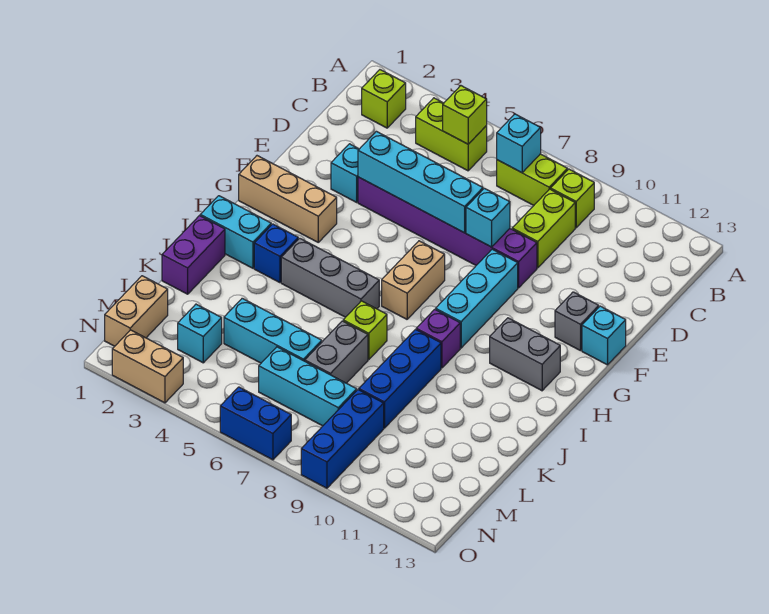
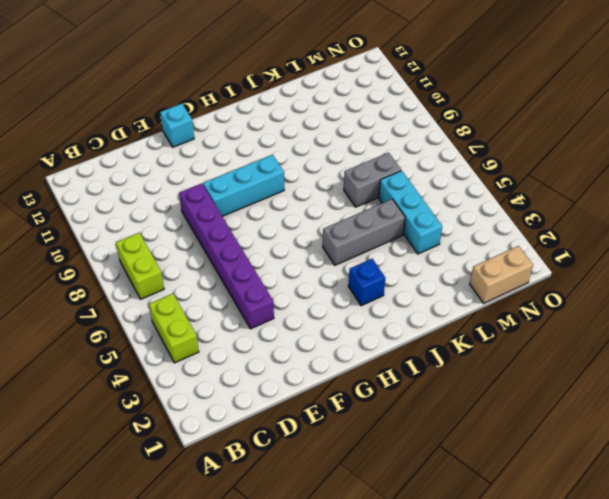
grey brick I5:K5 level 1 -> grey brick I4:I6 level 1
none -> lime brick B2 level 1
none -> lime brick B9 level 1
none -> lime brick C9:D9 level 1
none -> cyan brick E3 level 1

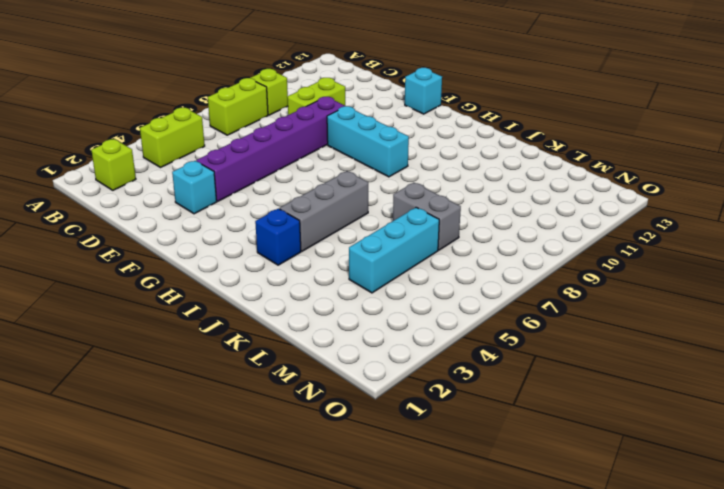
lime brick D9:D10 level 1 -> lime brick C9:D9 level 1
none -> grey brick F12 level 1
none -> tan brick G1:G3 level 1
none -> tan brick G7:H7 level 1
none -> grey brick H11:H12 level 1

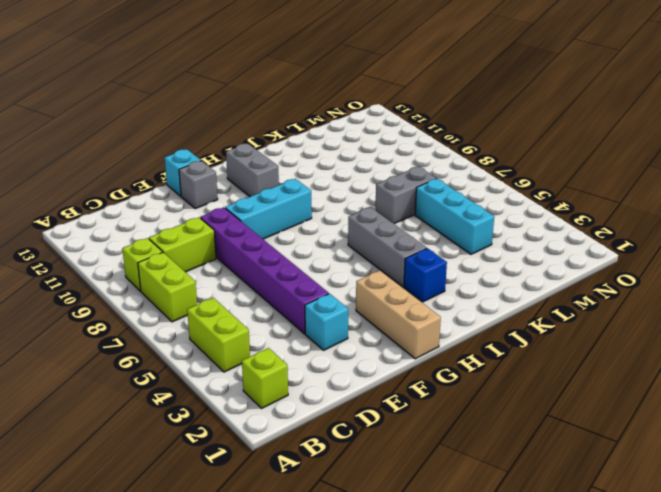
none -> tan brick G7:H7 level 1
none -> cyan brick I1:I2 level 1
none -> purple brick I9 level 1
none -> purple brick J1:K1 level 1

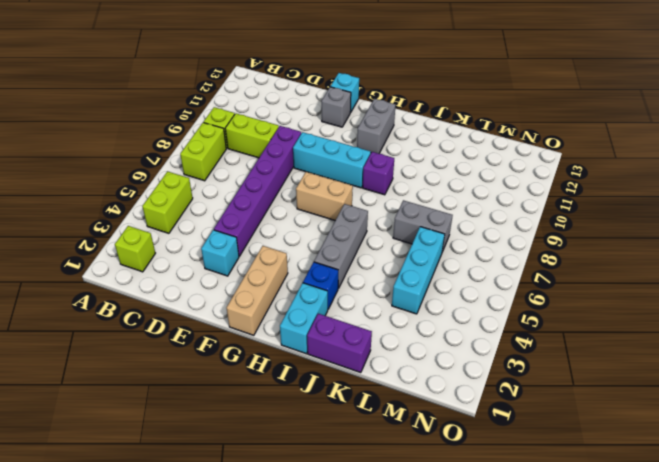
none -> lime brick J7 level 1
none -> blue brick J9:L9 level 1
none -> tan brick M1:N1 level 1
none -> cyan brick M3 level 1

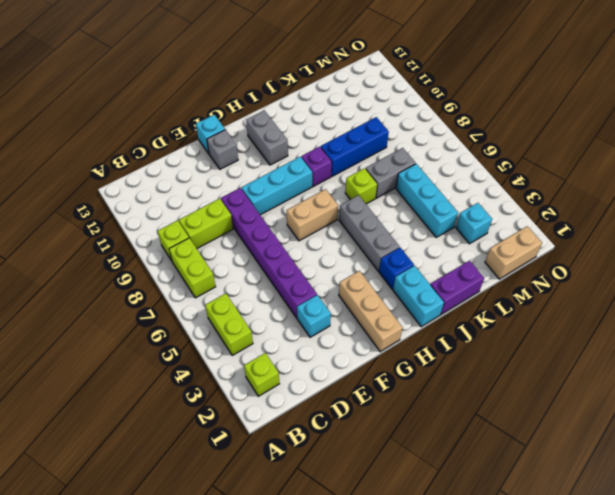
none -> cyan brick M6:M8 level 1
none -> blue brick M9:O9 level 1
none -> tan brick O2:O3 level 1
none -> blue brick O6:O7 level 1

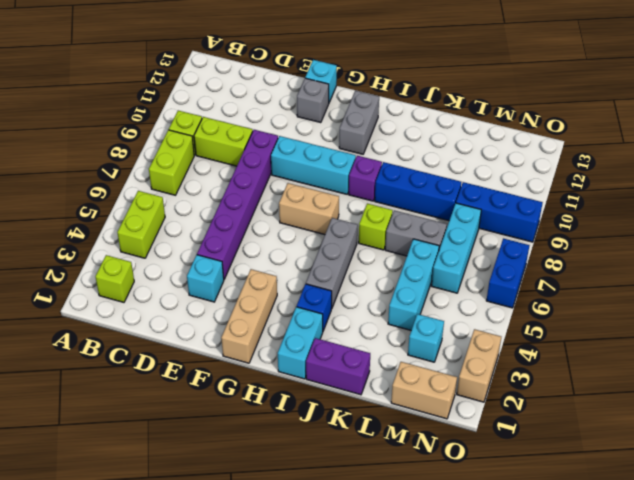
none -> lime brick B5 level 2
none -> cyan brick B7 level 2
none -> cyan brick E4:E7 level 2
none -> cyan brick E8 level 2

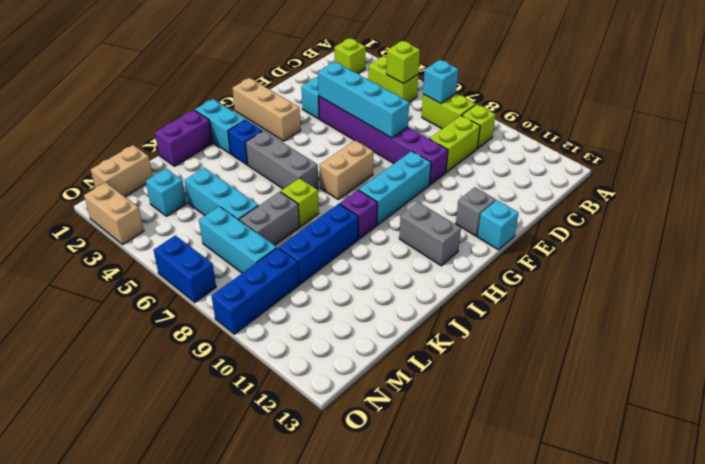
none -> cyan brick E8 level 2

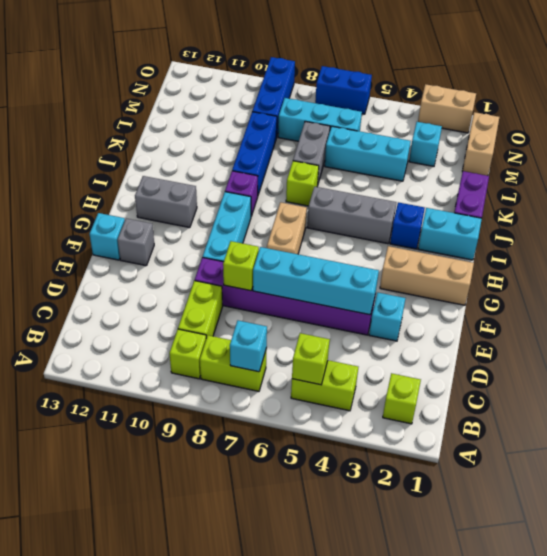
lime brick E8 level 2 -> cyan brick E8 level 2

